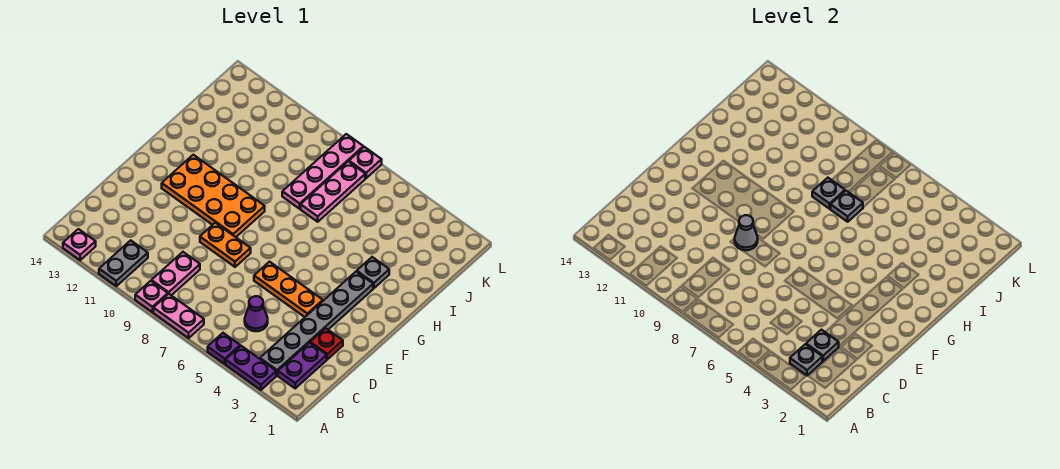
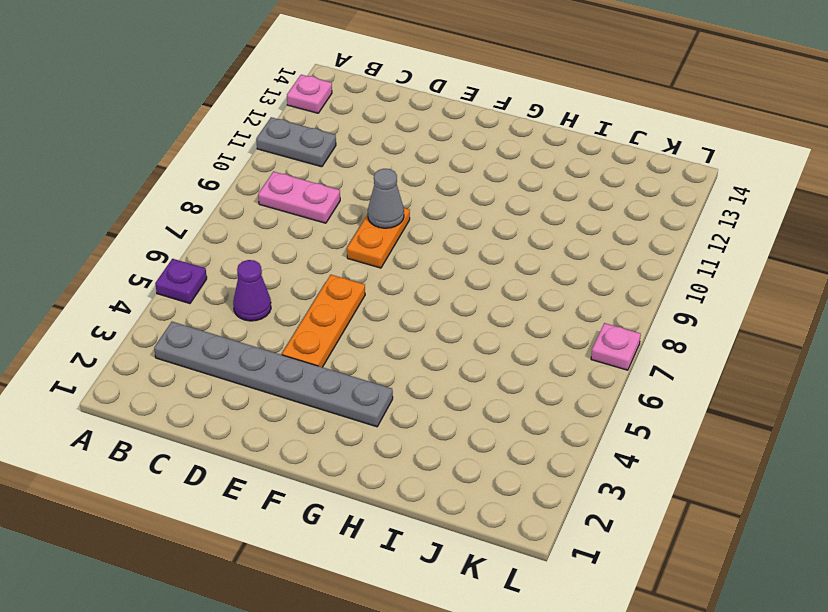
none -> purple plate A3:A4 level 1
none -> pink plate A7:A8 level 1
none -> pink plate A9 level 1

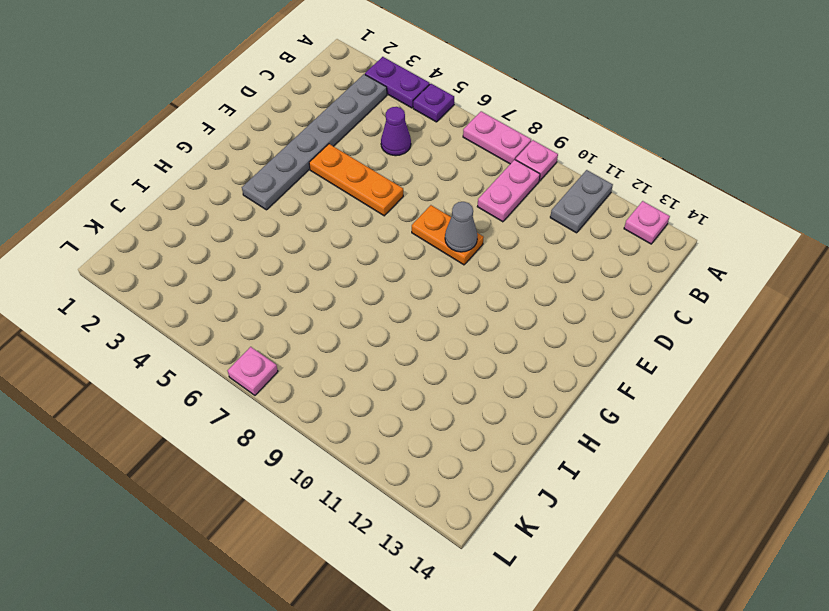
none -> purple plate B2:C2 level 1
none -> red plate D2 level 1
none -> orange plate F9:G12 level 1

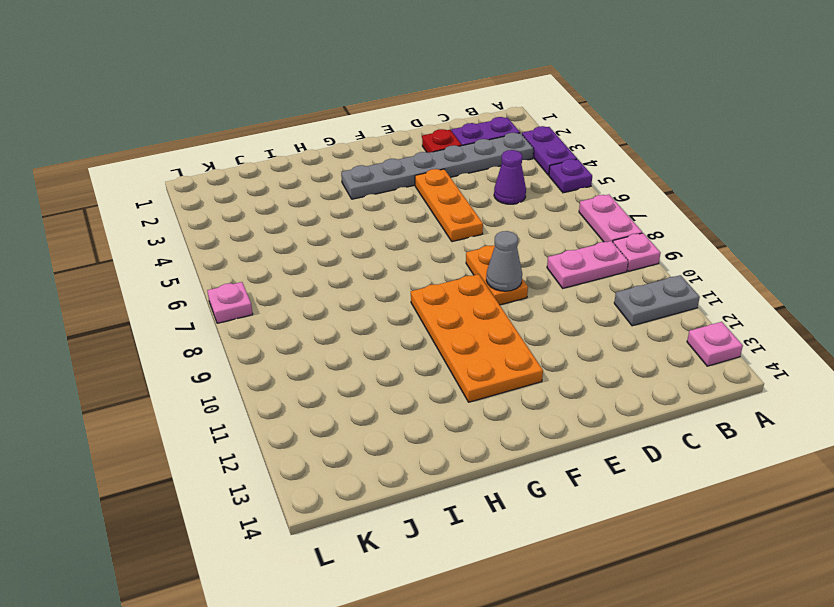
none -> grey plate H3 level 1
none -> pink plate I7:K7 level 1
none -> pink plate I8:L8 level 1

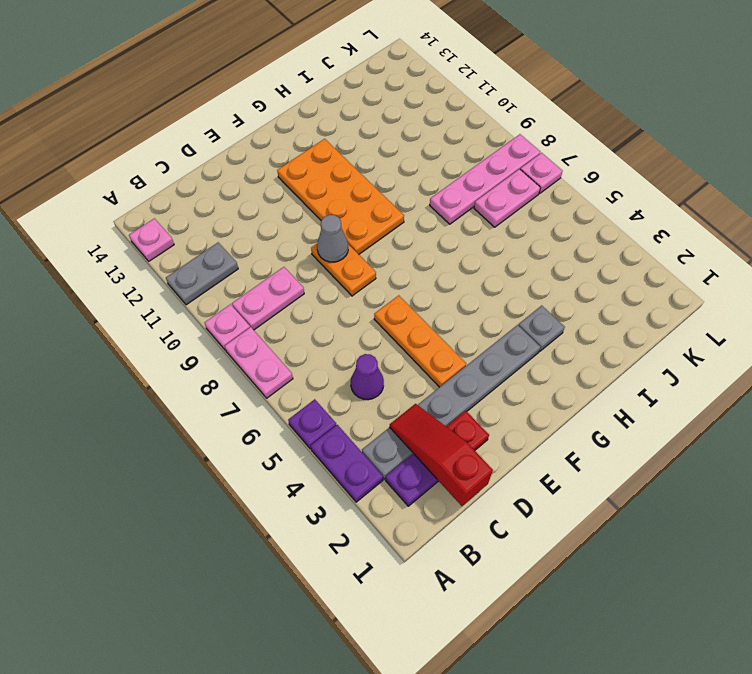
red slope C1:C3 level 2 top 1 -> grey plate C3 level 2
pink plate J7:K7 level 1 -> pink plate I7:K7 level 1
none -> grey plate B3 level 2
none -> grey plate I7 level 2
none -> grey plate I8 level 2

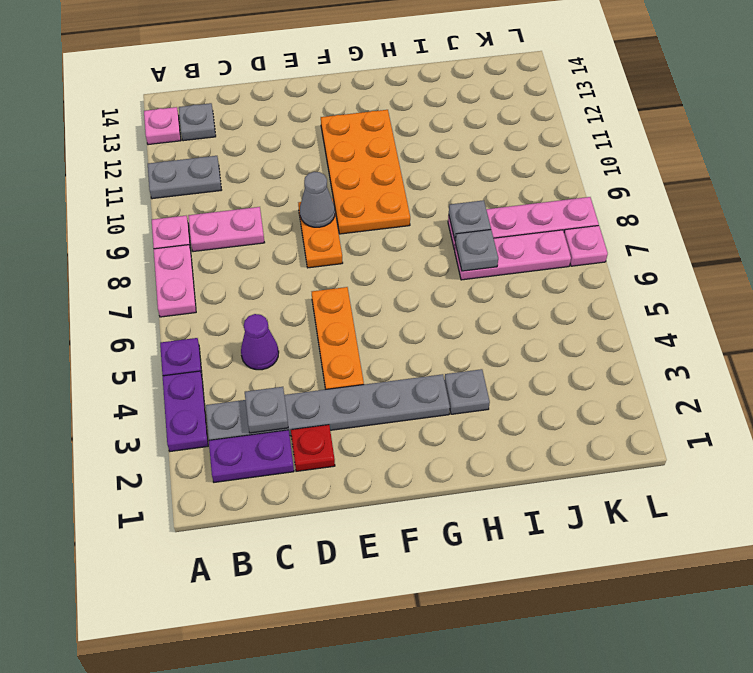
grey plate B13 level 1 -> grey plate B3 level 2

